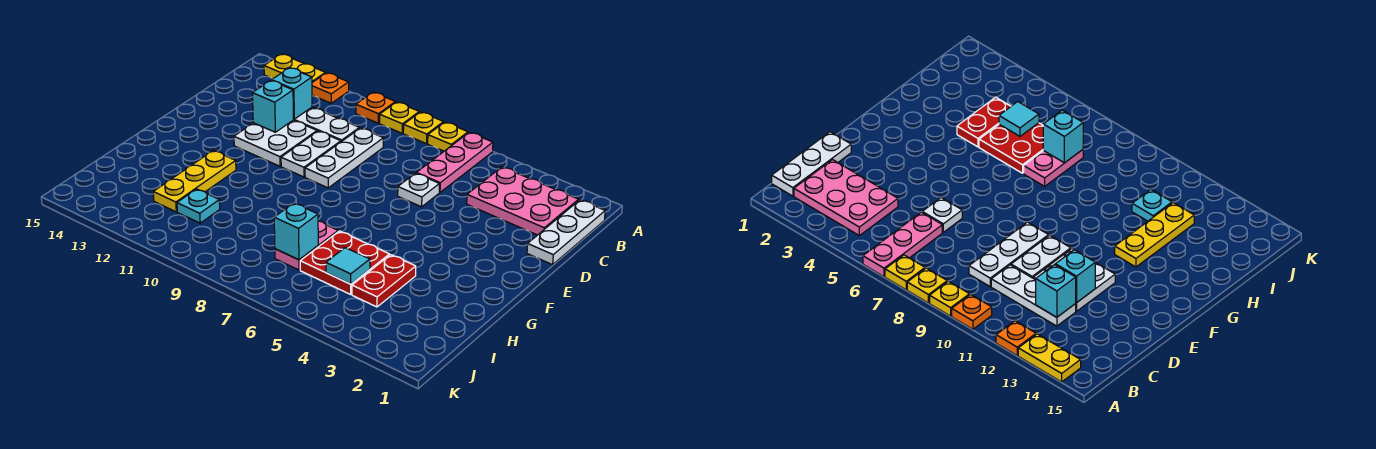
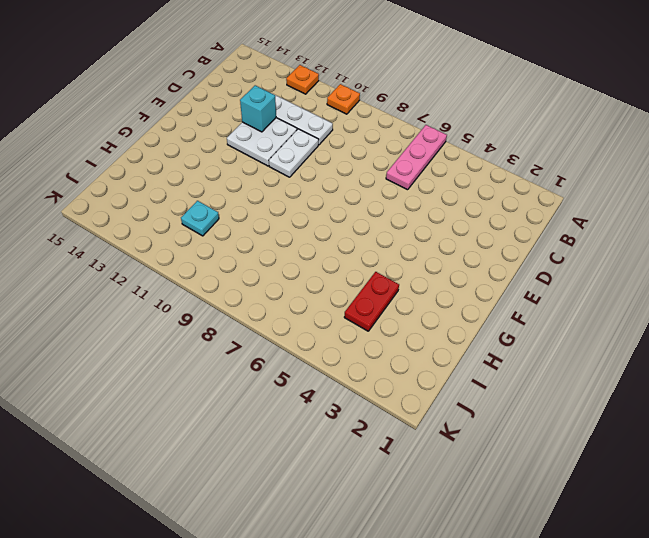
none -> yellow plate A7 level 1
none -> yellow plate A8 level 1
none -> yellow plate A9 level 1

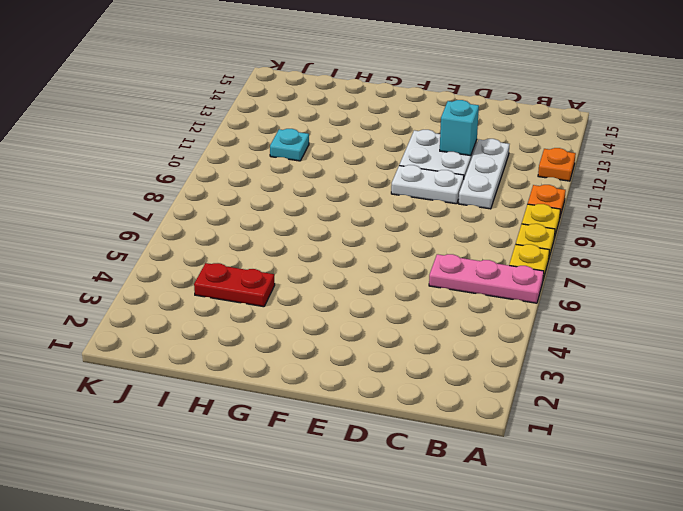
none -> yellow plate A13:A14 level 1
none -> white plate B1:D1 level 1
none -> pink plate B2:C4 level 1

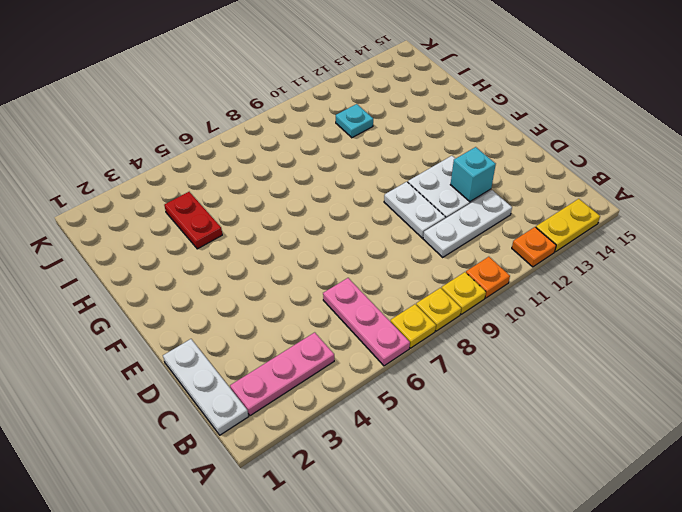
pink plate B2:B4 level 1 -> pink plate B2:C4 level 1
none -> white plate C9:E9 level 1
none -> white plate D6 level 1
none -> yellow plate G12:I12 level 1

